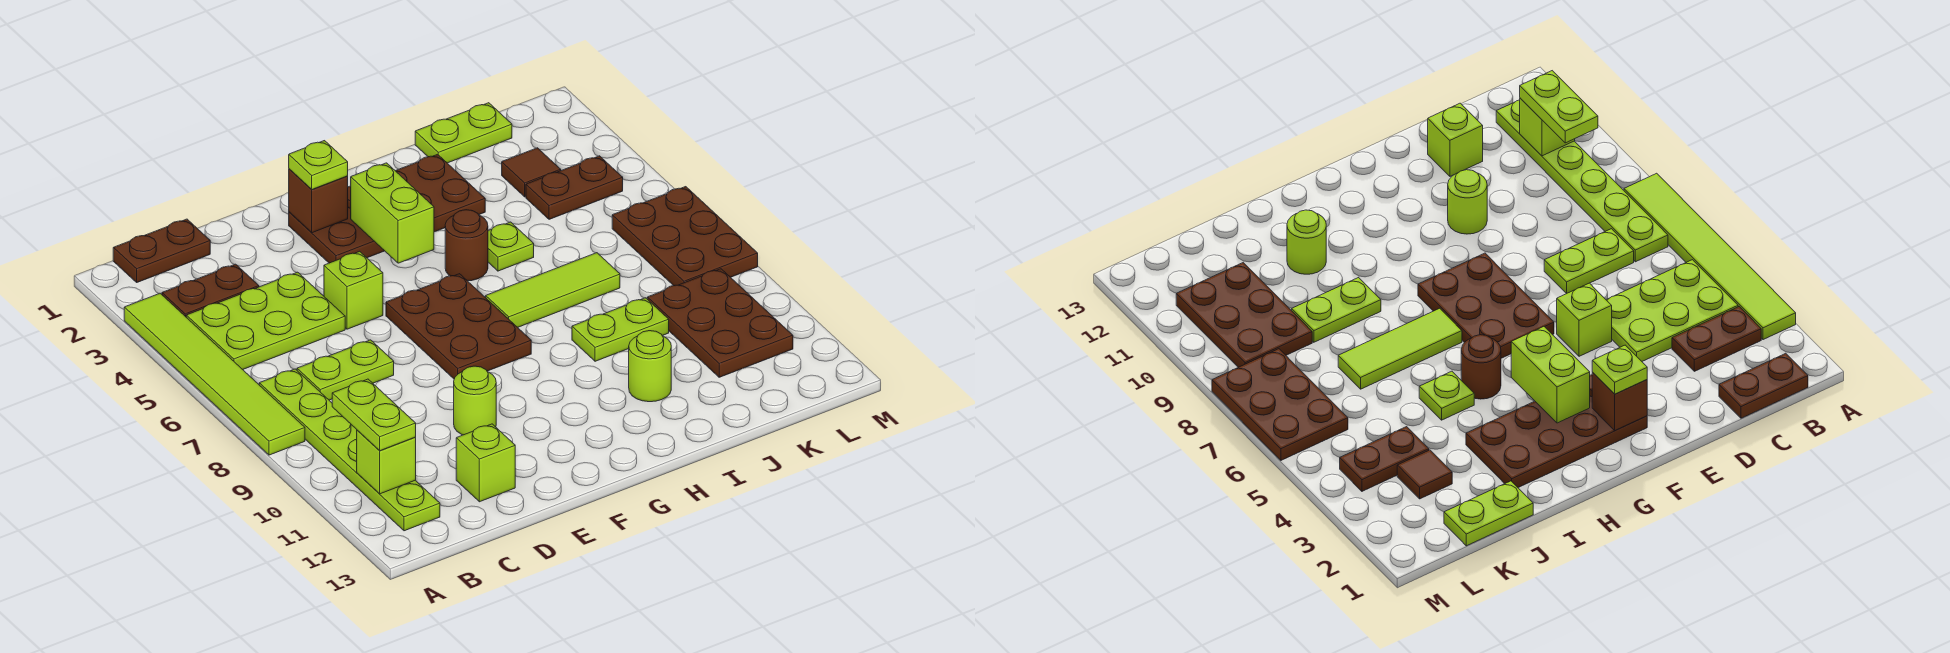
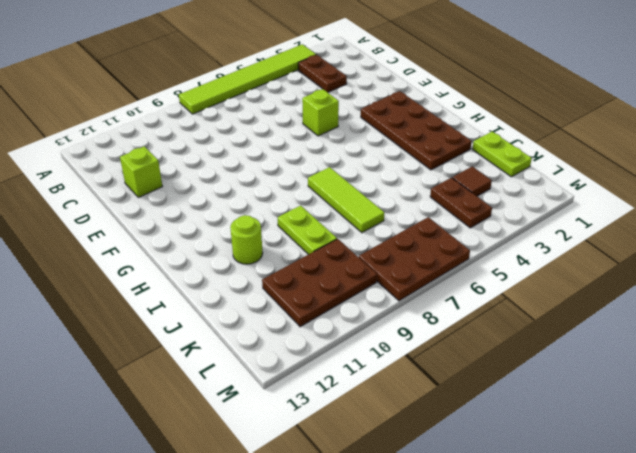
none -> brown plate B1:C1 level 1
none -> lime plate B4:D5 level 1
none -> lime plate B7:B12 level 1

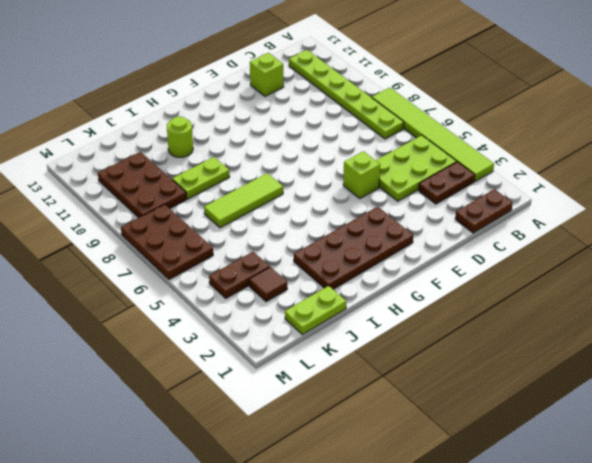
none -> lime plate C7:D7 level 1
none -> lime round brick E10 level 1
none -> brown plate F6:G8 level 1

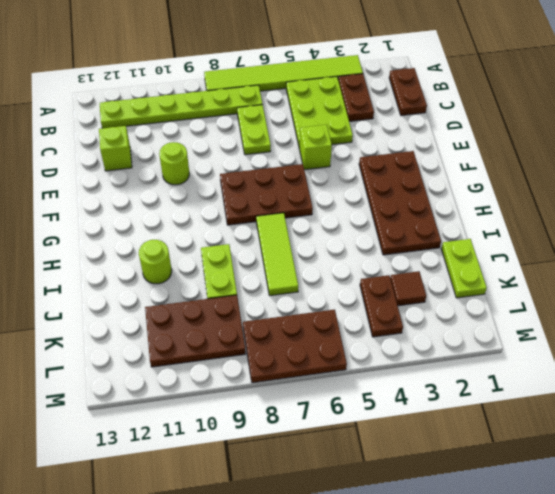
none -> brown round brick H5 level 1
none -> lime plate I5 level 1
none -> lime brick B11 level 2

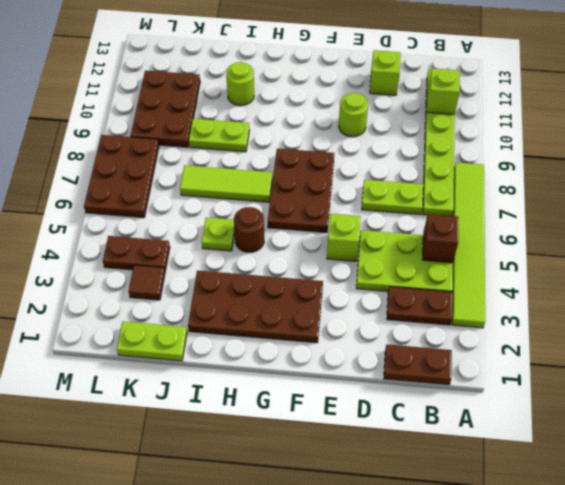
brown brick B5 level 2 -> brown brick F2 level 2
none -> lime brick G3:G4 level 2
none -> lime plate B10:B11 level 3
none -> lime plate F2 level 3

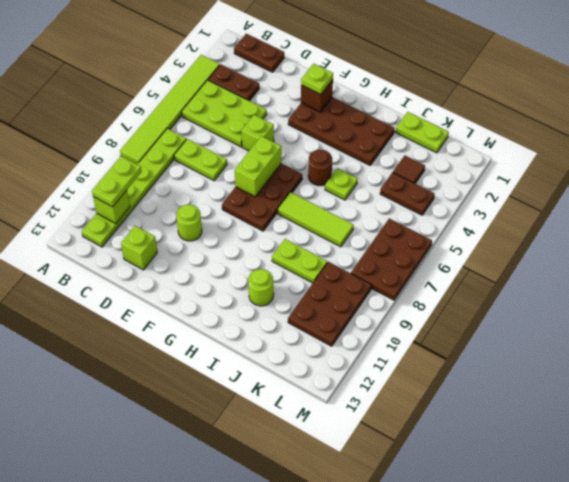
lime brick F6:F7 level 2 -> lime brick G3:G4 level 2

